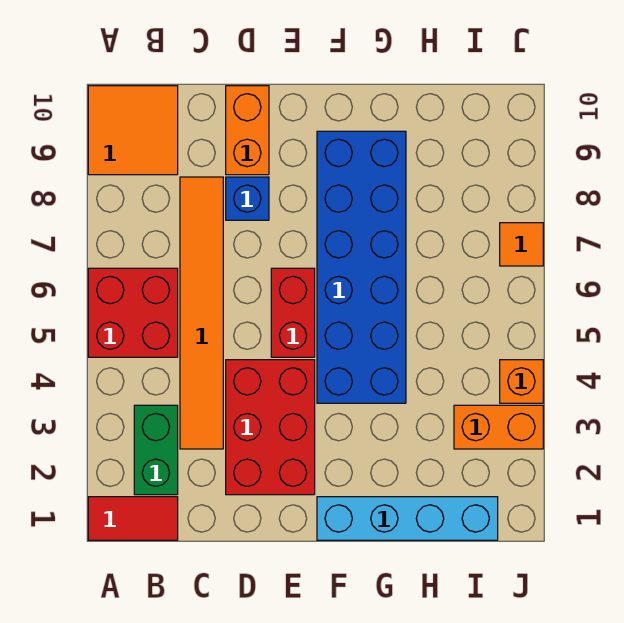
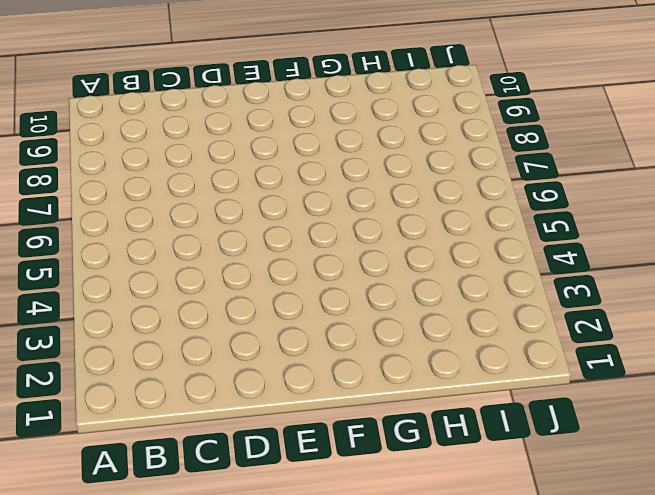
none -> red tile A1:B1 level 1
none -> red brick A5:B6 level 1
none -> orange tile A9:B10 level 1

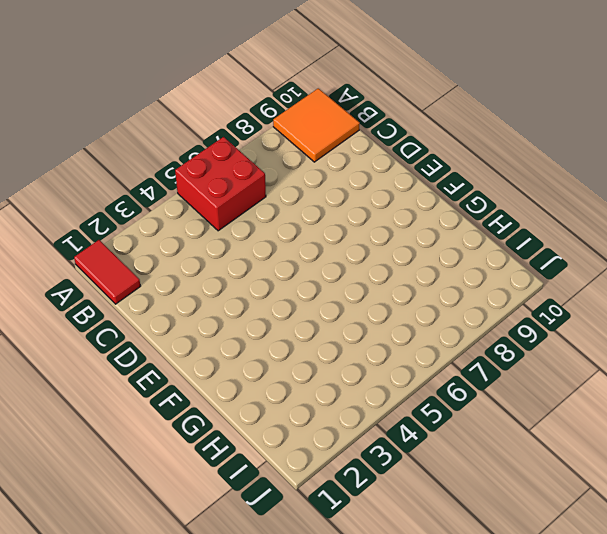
none -> green brick B2:B3 level 1
none -> orange tile C3:C8 level 1
none -> red brick D2:E4 level 1

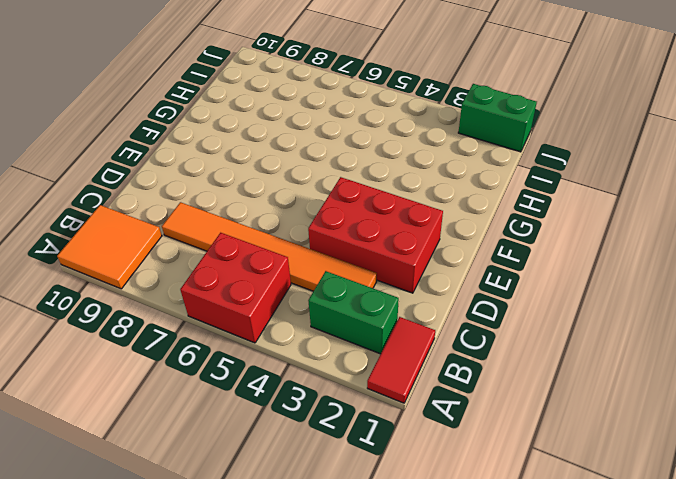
green brick J1:J2 level 1 -> none
none -> blue brick D8 level 1
none -> orange brick D9:D10 level 1
none -> red brick E5:E6 level 1

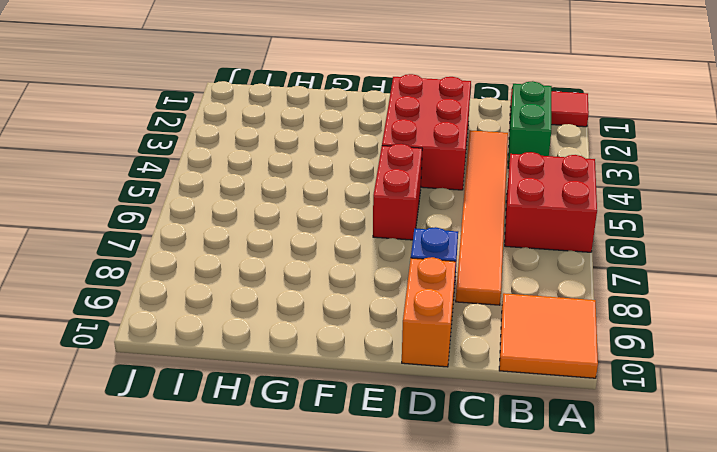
none -> cyan brick F1:I1 level 1
none -> blue brick F4:G9 level 1
none -> orange brick I3:J3 level 1

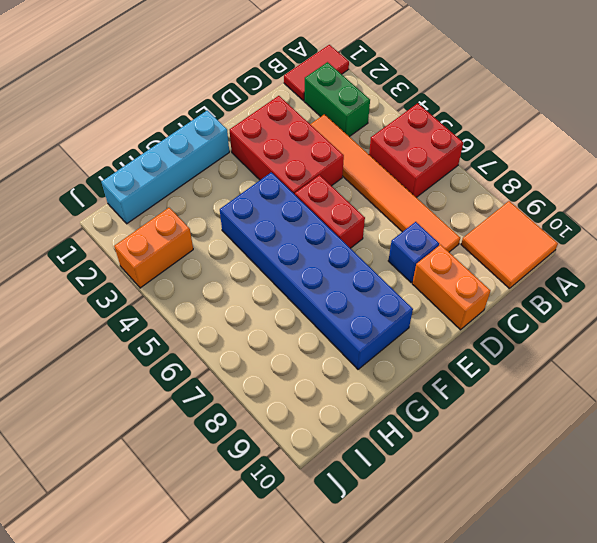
none -> orange brick J4 level 1
none -> orange tile J7 level 1

